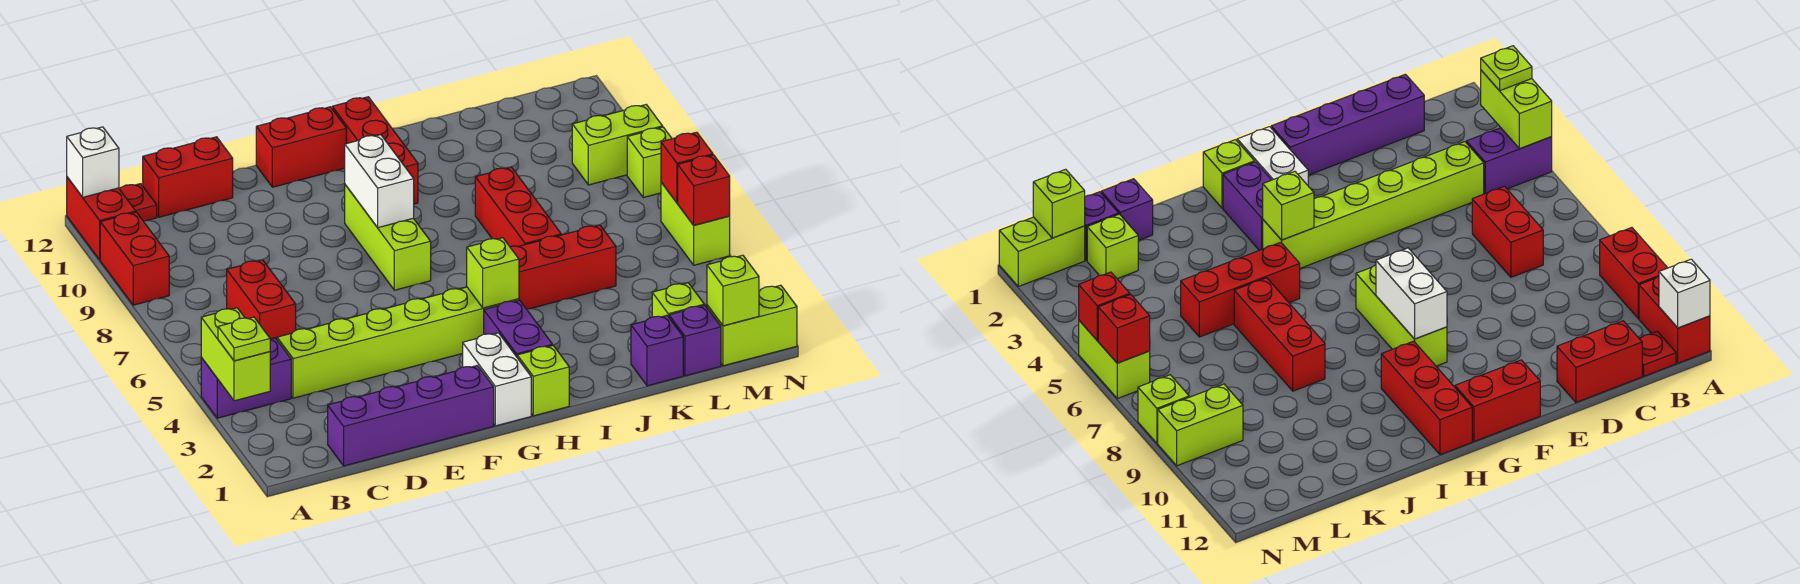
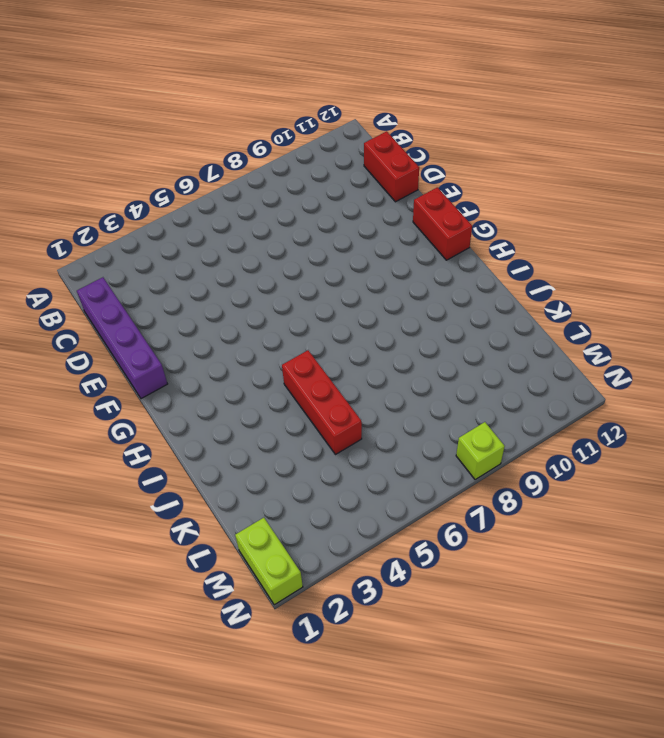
none -> purple brick A4:B4 level 1
none -> red brick A9:A10 level 1
none -> red brick A11:A12 level 1
none -> red plate B12 level 1

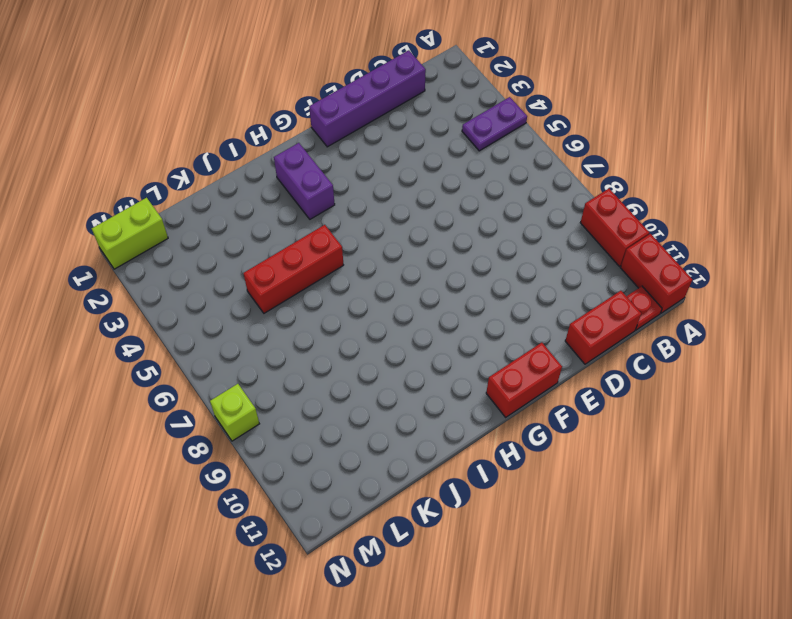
purple plate A4:B4 level 1 -> purple brick A4:B4 level 1
none -> lime brick C4:H4 level 1
none -> red brick C6:C7 level 1
none -> white brick G1:G2 level 1
none -> lime brick G7:G9 level 1

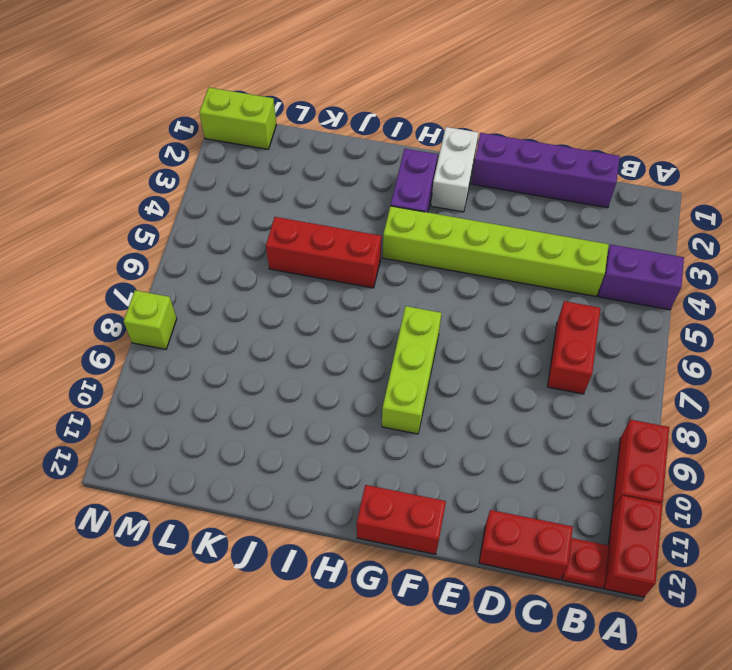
none -> lime brick H1 level 1
none -> red brick H10:H12 level 1
none -> red brick J6:J8 level 1
none -> purple brick K1 level 1

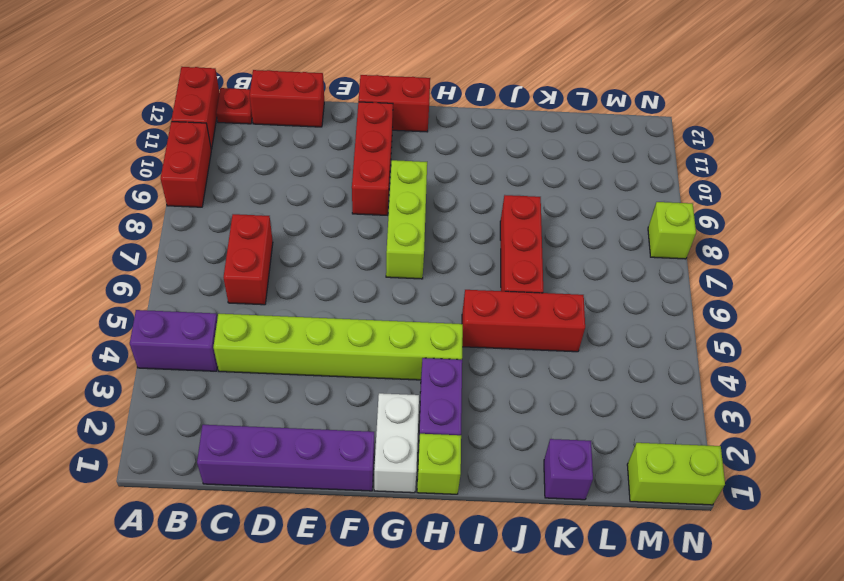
red brick F9:F11 level 1 -> red brick H10:H12 level 1
none -> purple brick L1 level 1
none -> lime brick L2 level 1
none -> lime brick M9:N9 level 1
none -> lime brick N5:N6 level 1

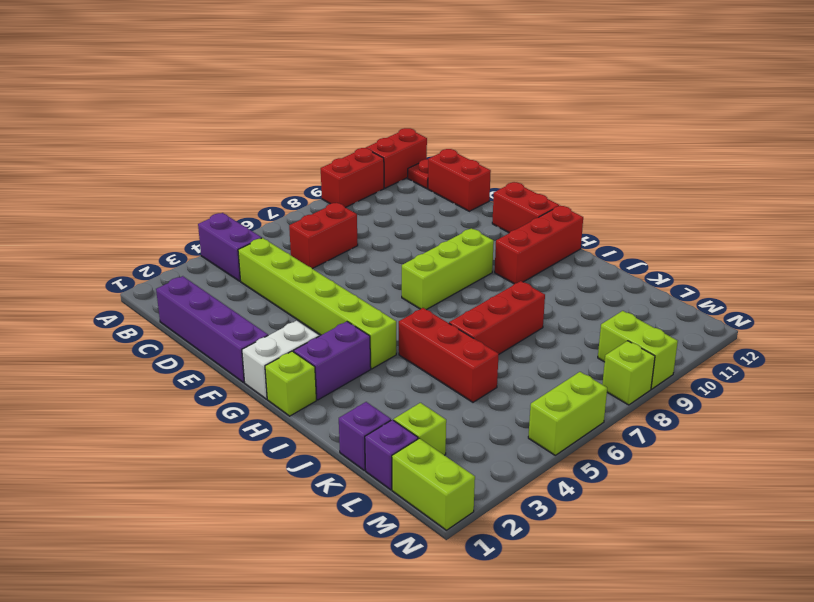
none -> lime brick A3:A4 level 2
none -> white brick A12 level 2
none -> white brick G8:G9 level 2
none -> lime brick H4 level 2

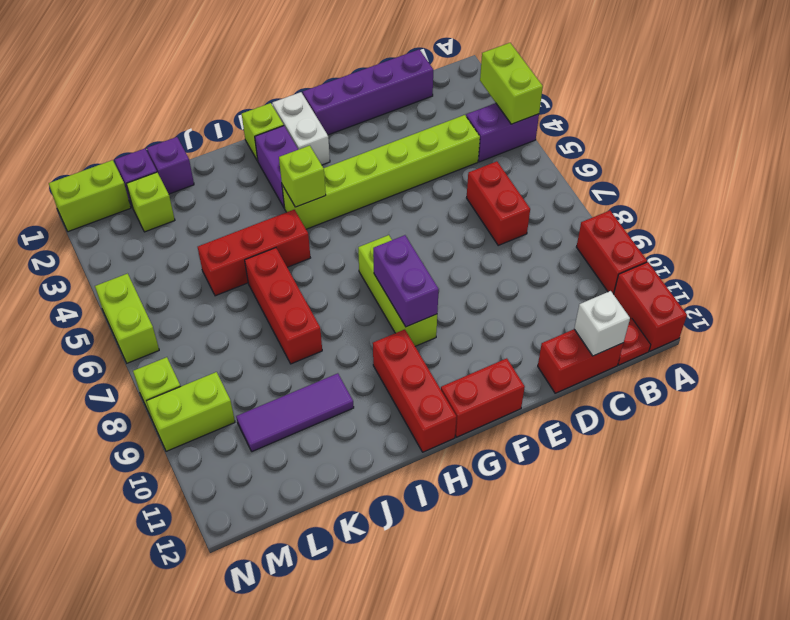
white brick C12 level 2 -> white brick A12 level 2
purple brick G8:G9 level 2 -> white brick G8:G9 level 2
purple tile J10:L10 level 1 -> none
none -> lime brick M1 level 2
none -> red brick N5 level 2
none -> red brick N6 level 2
none -> lime plate A3 level 3

